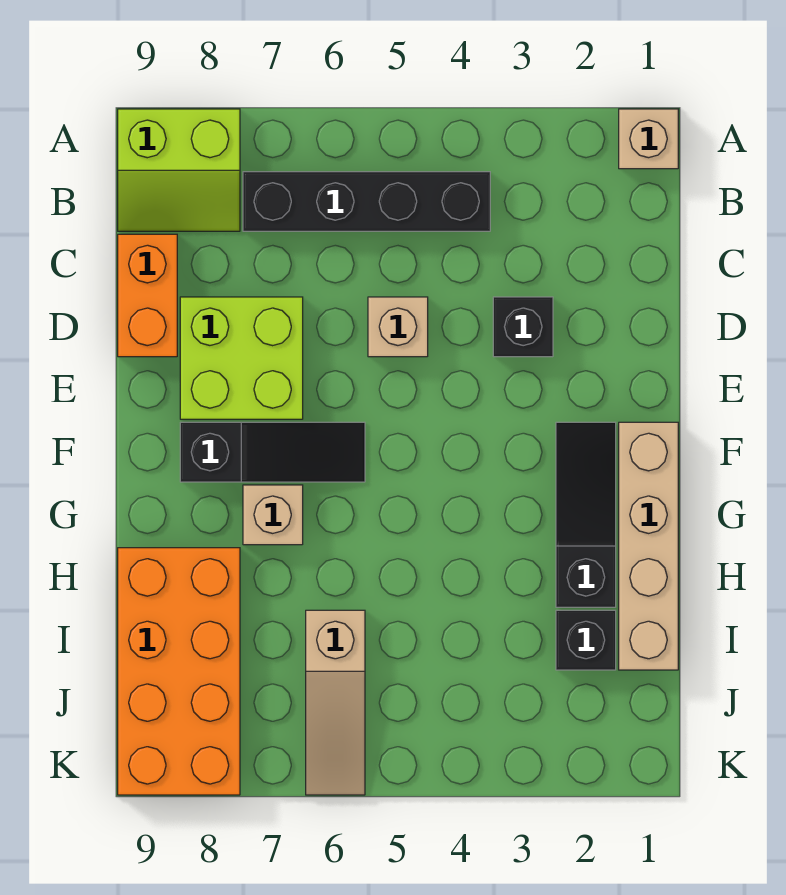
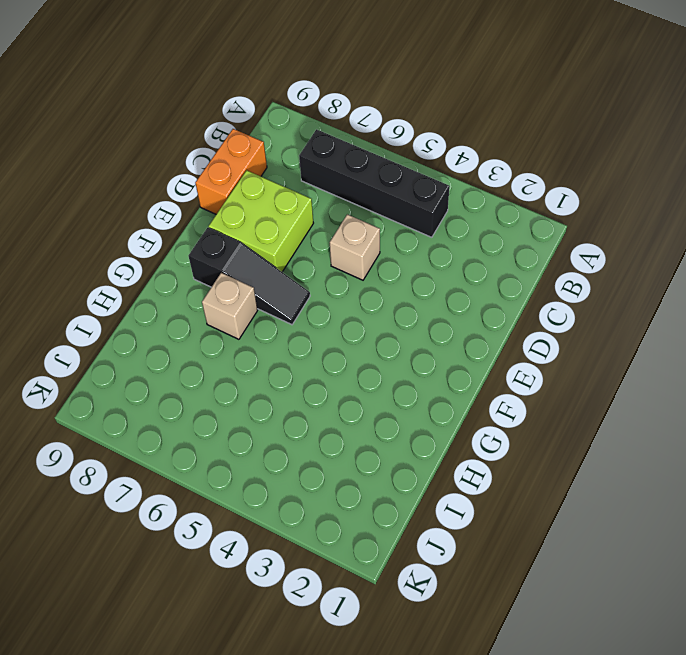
none -> tan brick A1 level 1
none -> lime slope A8:B9 level 1 top A
none -> black brick D3 level 1

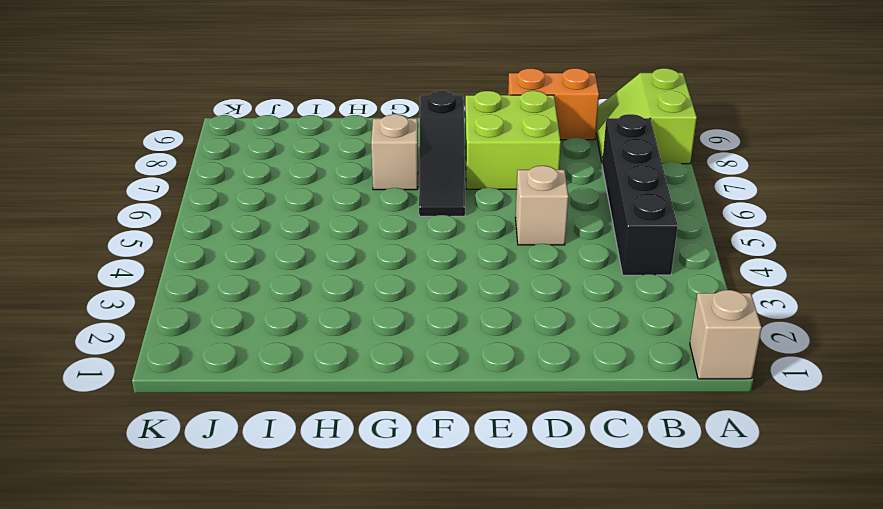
none -> black brick D3 level 1
none -> tan brick F1:I1 level 1
none -> black slope F2:H2 level 1 top H

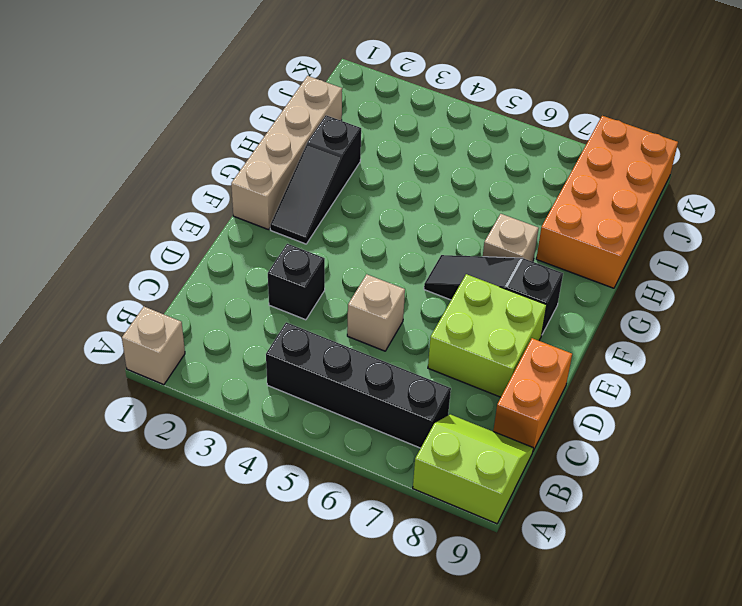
none -> black brick I2 level 1
none -> tan slope I6:K6 level 1 top I

